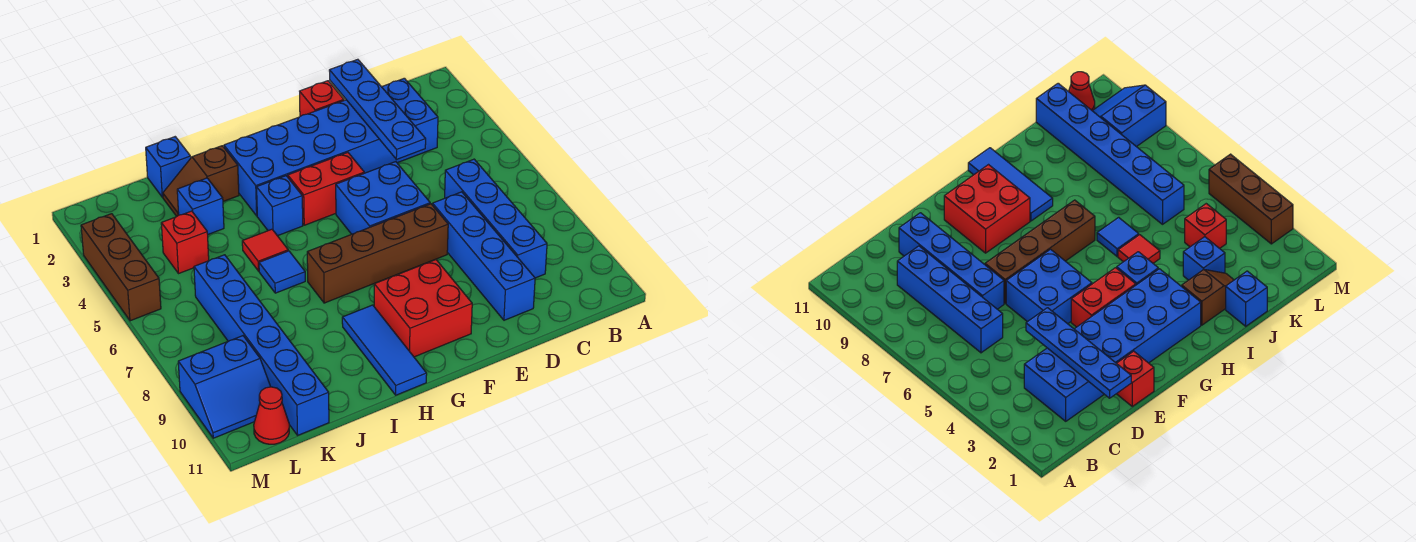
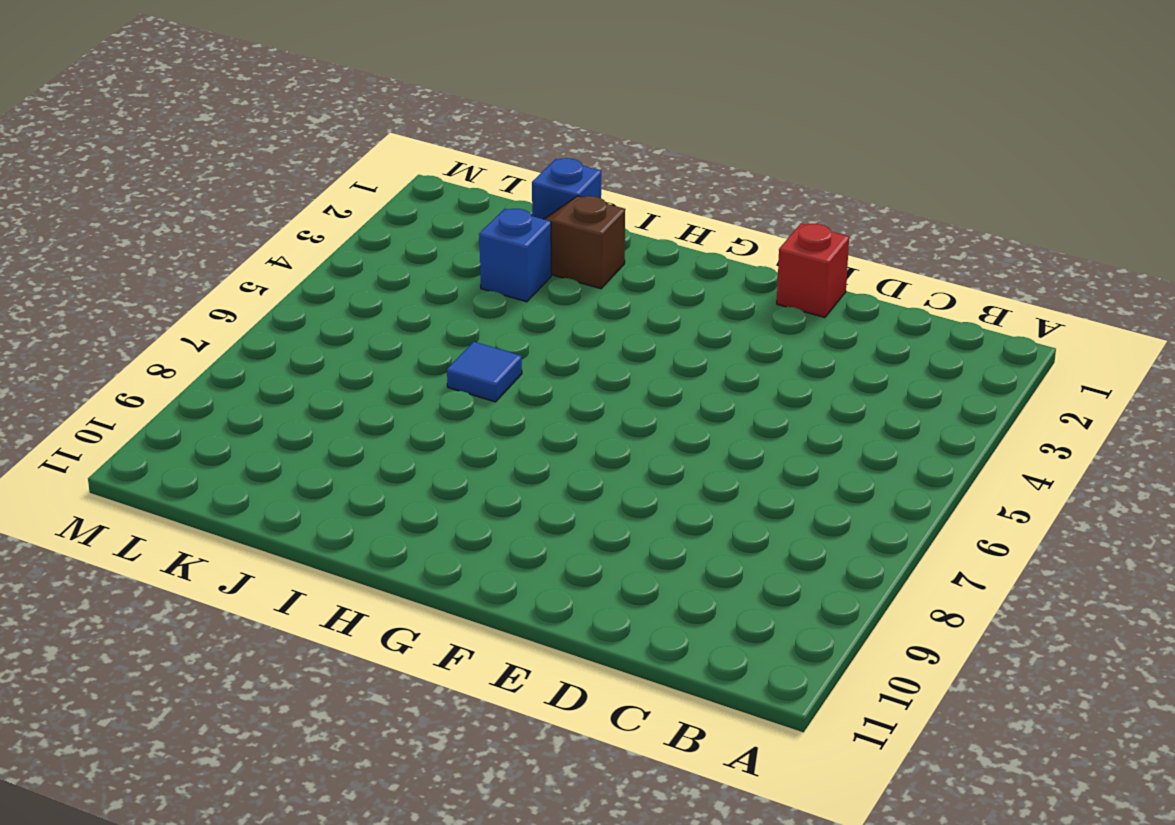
none -> blue brick C2:H3 level 1
none -> blue brick C6:C9 level 1
none -> blue brick D7:D10 level 1

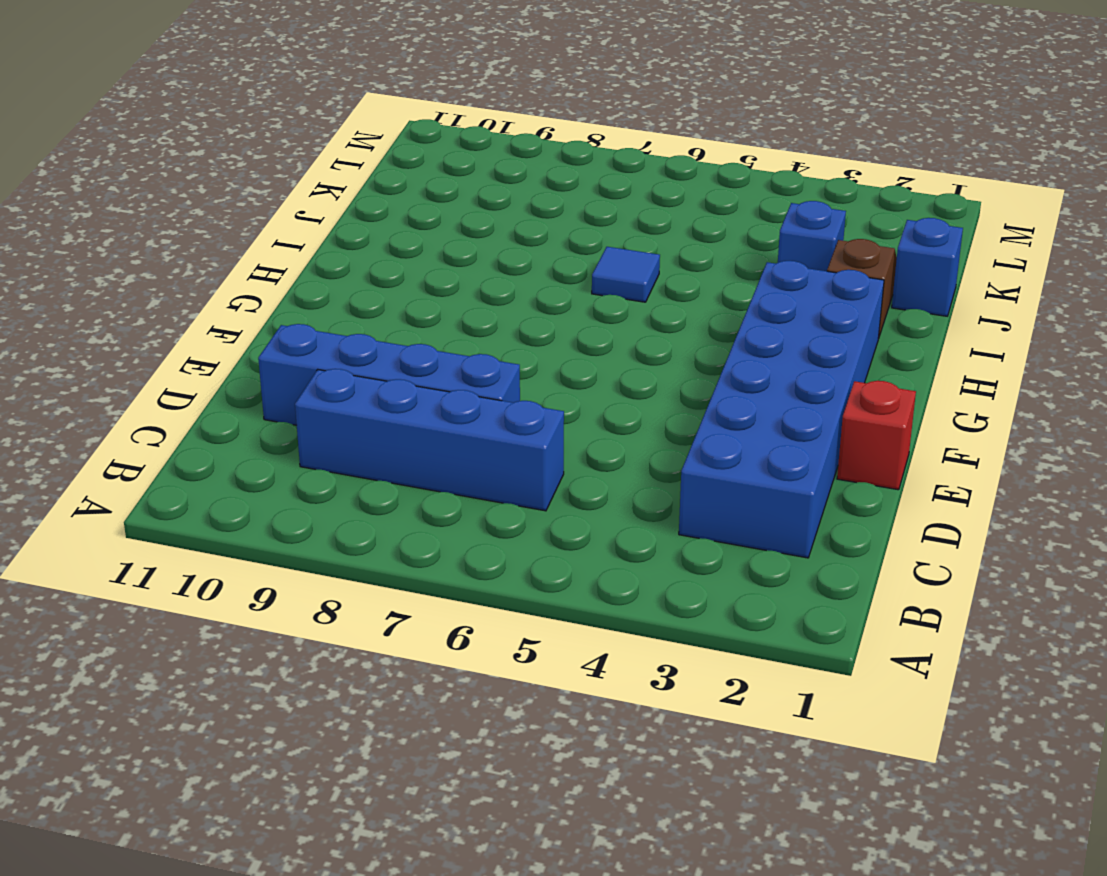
none -> blue brick E5:F6 level 1
none -> brown brick E7:H7 level 1
none -> red brick F4:G4 level 1

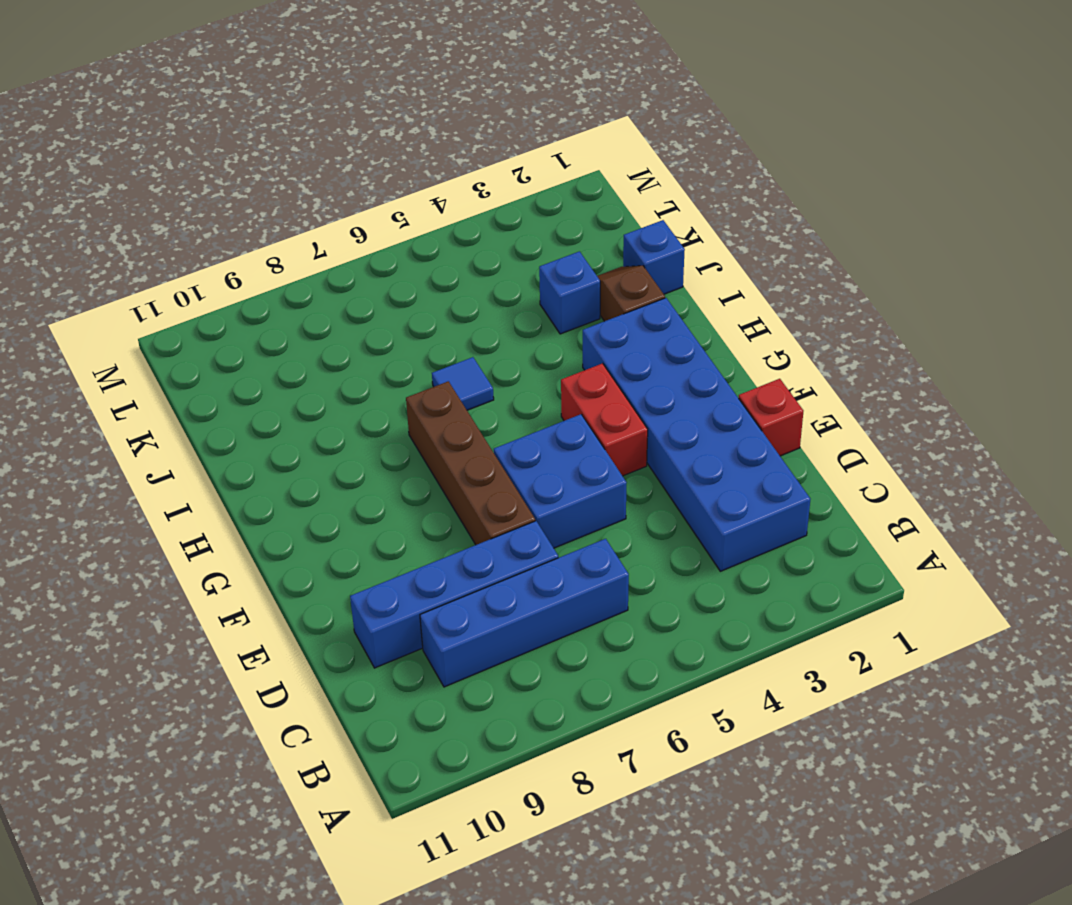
none -> red brick F9:G10 level 1
none -> blue brick H4 level 1
none -> blue tile H9:H11 level 1

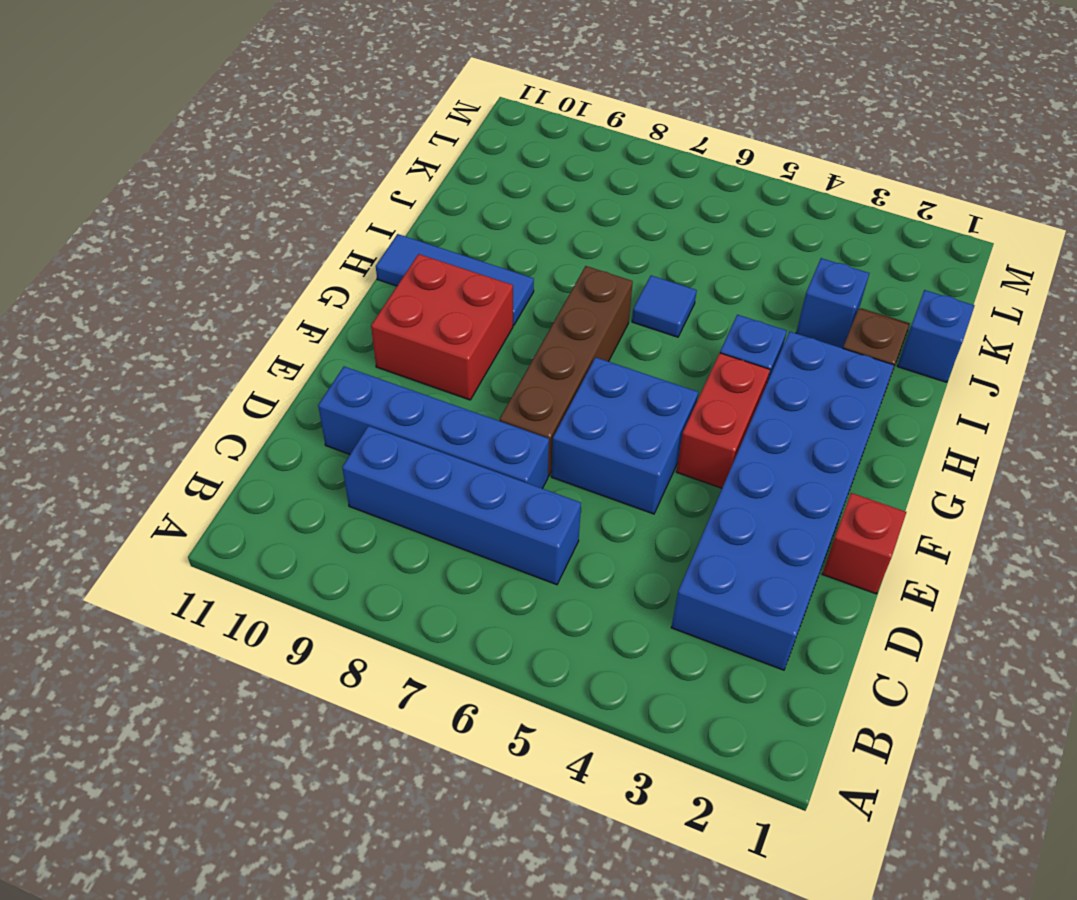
none -> red tile I5 level 1
none -> red brick K4 level 1
none -> blue brick K6:K11 level 1

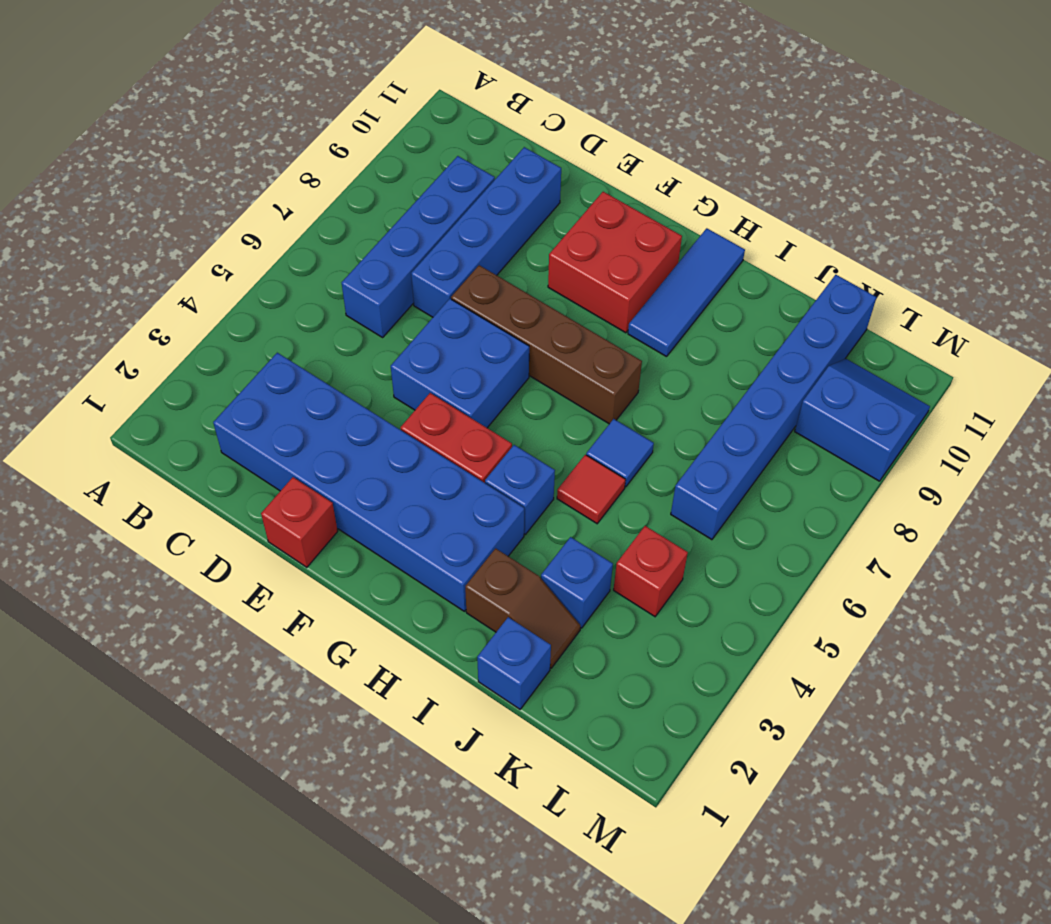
none -> red cone L11 level 1
none -> brown brick M3:M5 level 1
none -> blue plate D1:D4 level 2

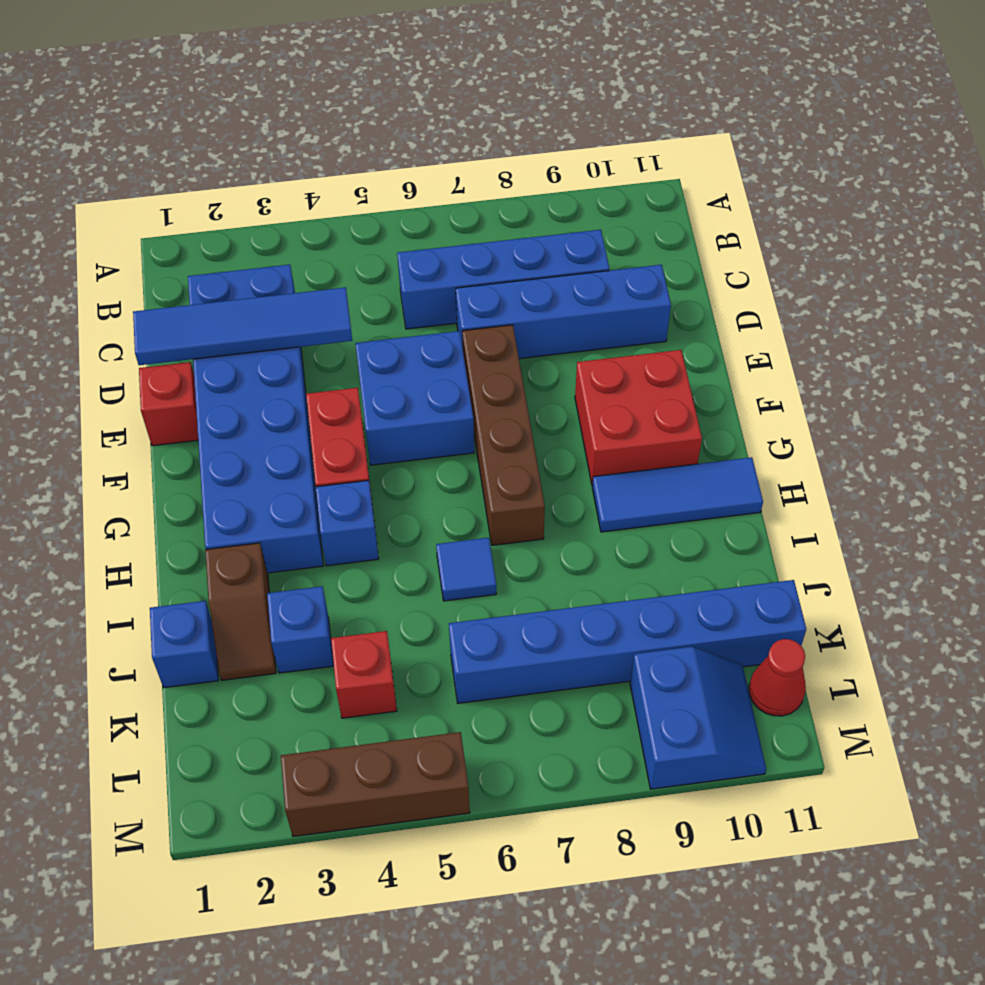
blue tile D1:D4 level 2 -> blue plate D1:D4 level 2
none -> red tile I5 level 1

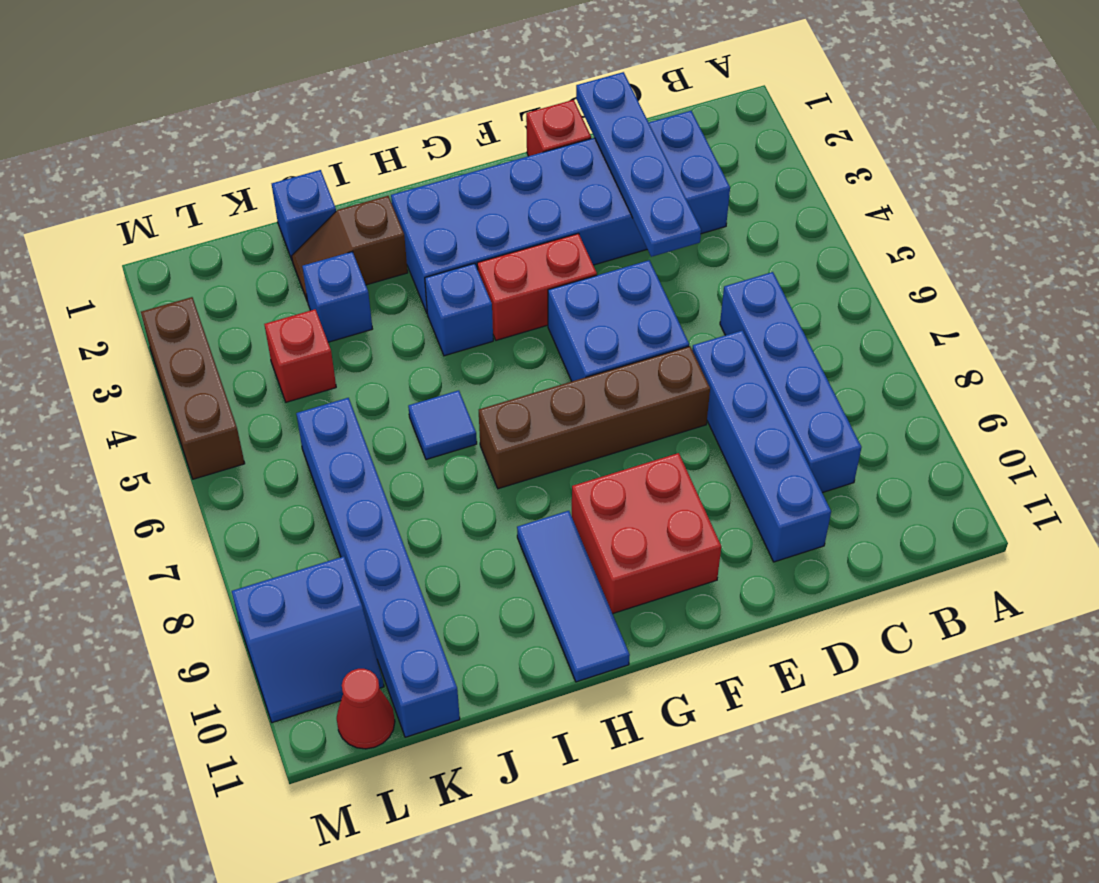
none -> red tile I5 level 1

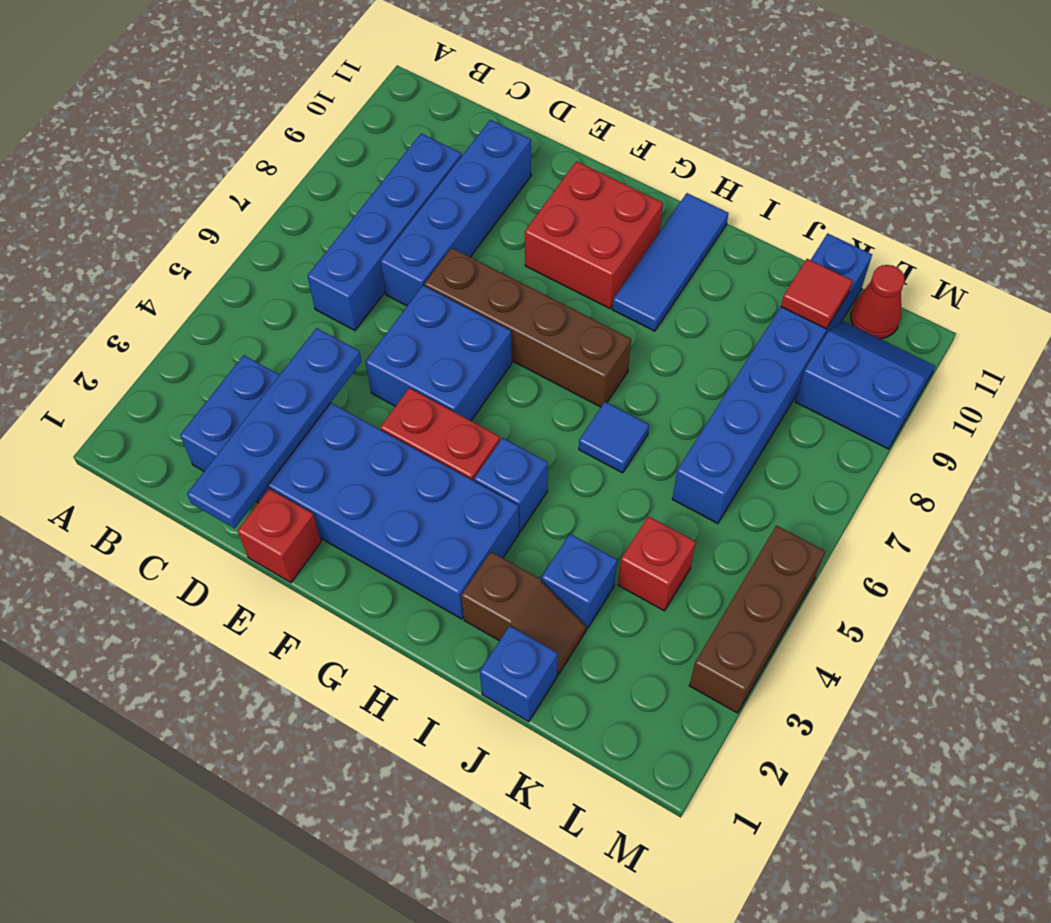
red tile K10 level 2 -> red tile I5 level 1

